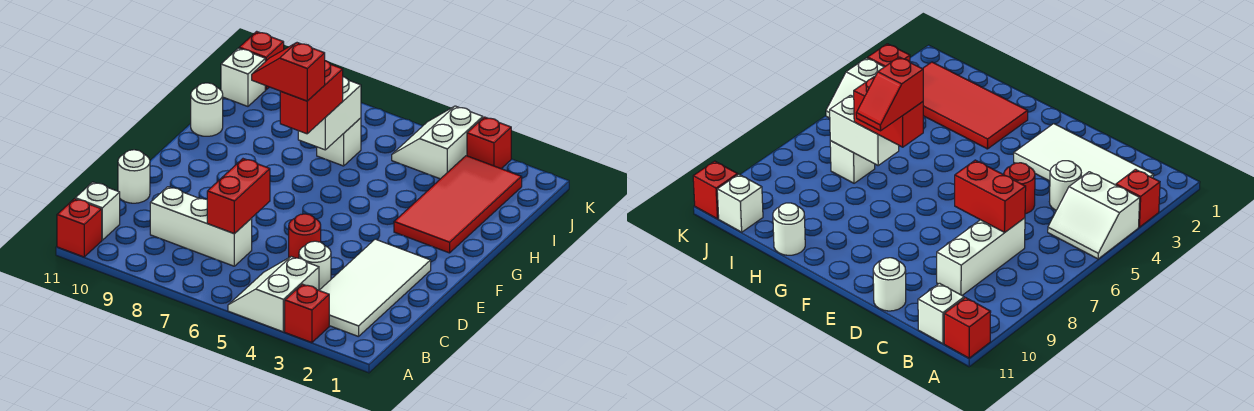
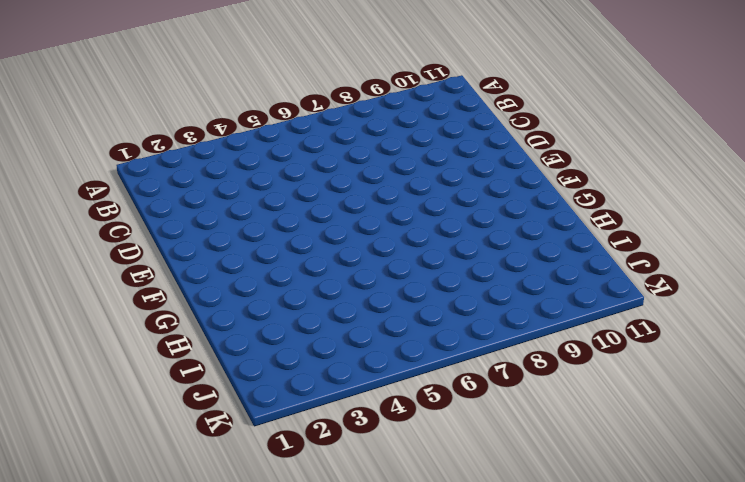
none -> red brick A3 level 1
none -> white slope A4:B5 level 1 top 4
none -> red brick A11 level 1

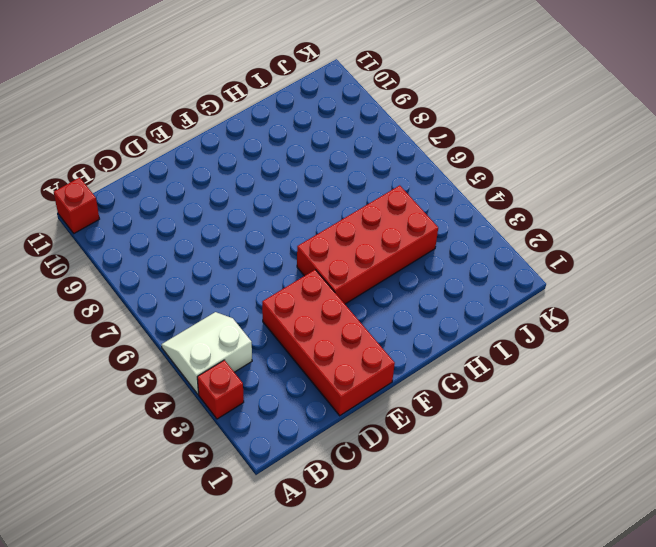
red brick D1:E4 level 1 -> white tile B2:E3 level 1
red brick F4:I5 level 1 -> none
none -> white brick B11 level 1
none -> white round brick C4 level 1
none -> white brick C7:C9 level 1

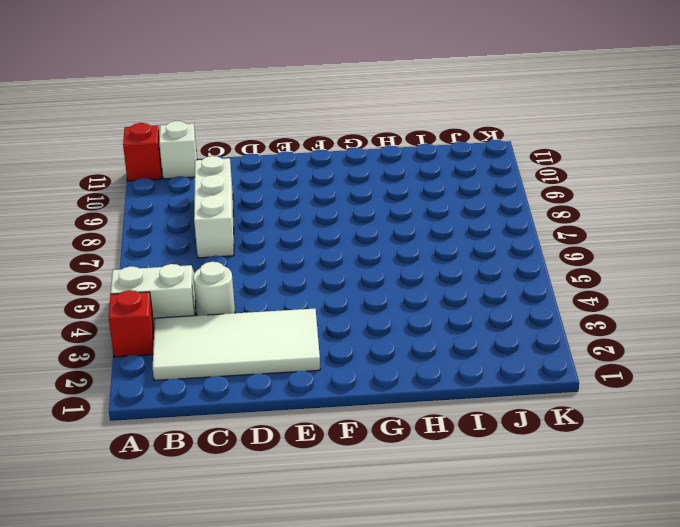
none -> red round brick D5 level 1
none -> white round brick D11 level 1
none -> red tile G2:J3 level 1

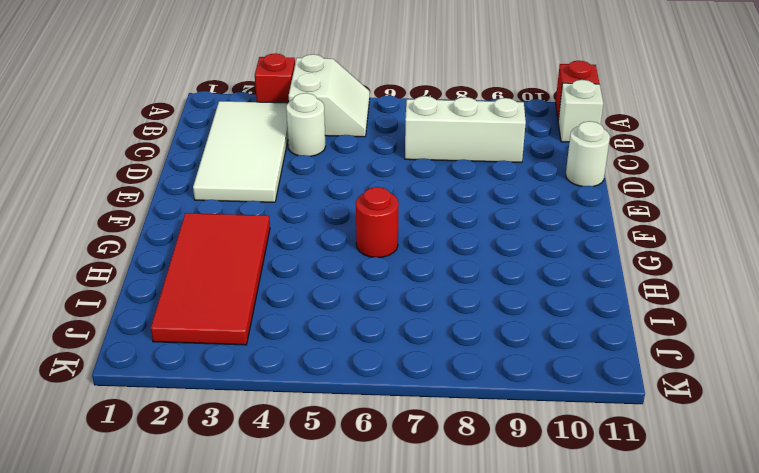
red round brick G6 level 1 -> red round brick D5 level 1
none -> white round brick H11 level 1
none -> white brick I7 level 1
none -> white slope J4:K5 level 1 top 4

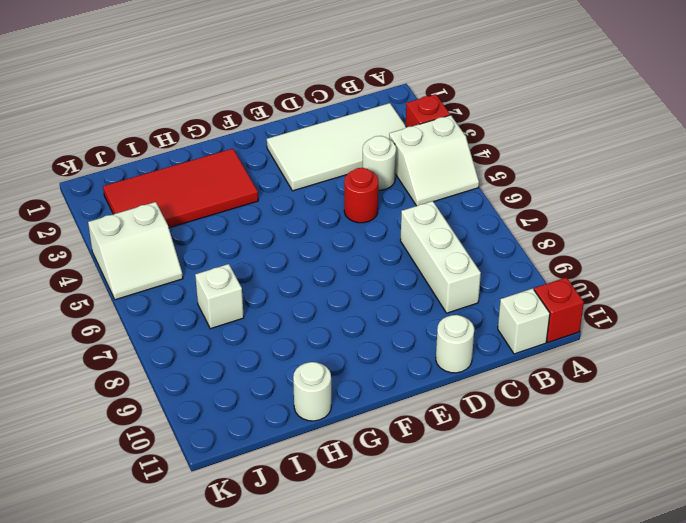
none -> white brick J11 level 1
none -> red brick K3 level 1
none -> red brick K11 level 1

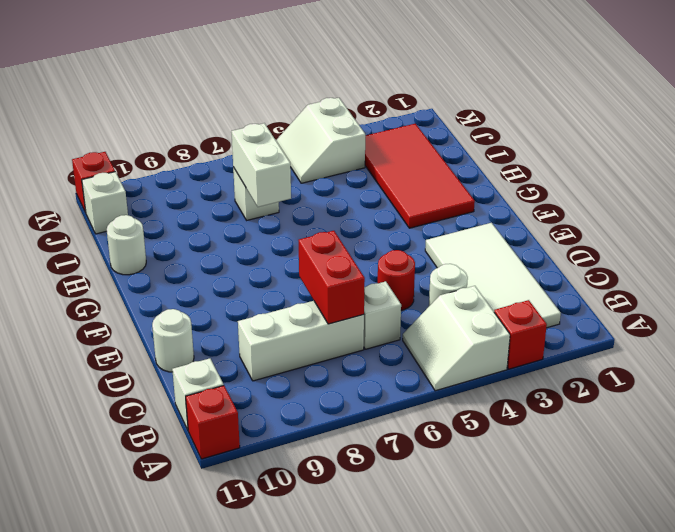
white brick C6 level 1 -> none
none -> red brick K3 level 1
none -> red brick G7:H7 level 3
none -> red slope G7:G8 level 4 top 7

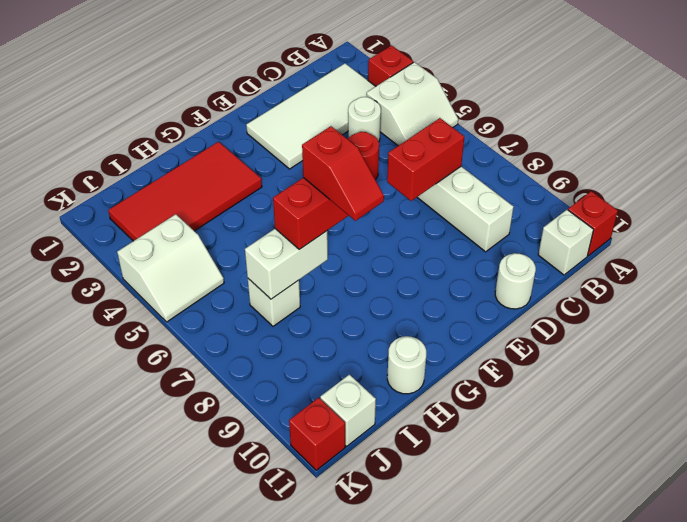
none -> red brick K3 level 1

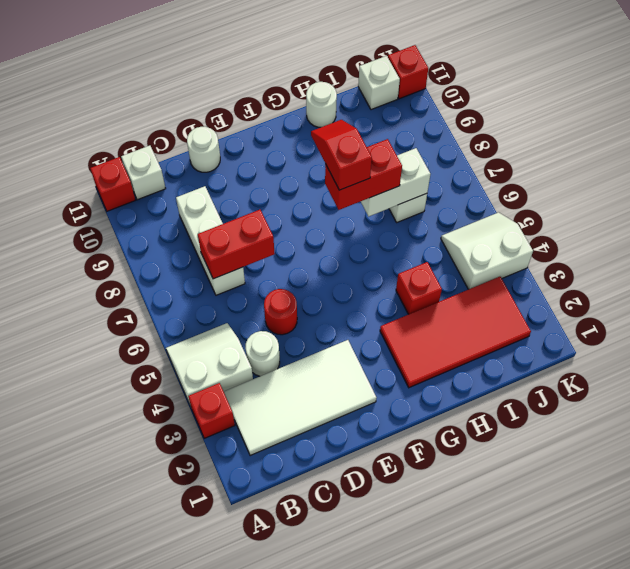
red brick H4 level 1 -> red brick K3 level 1

